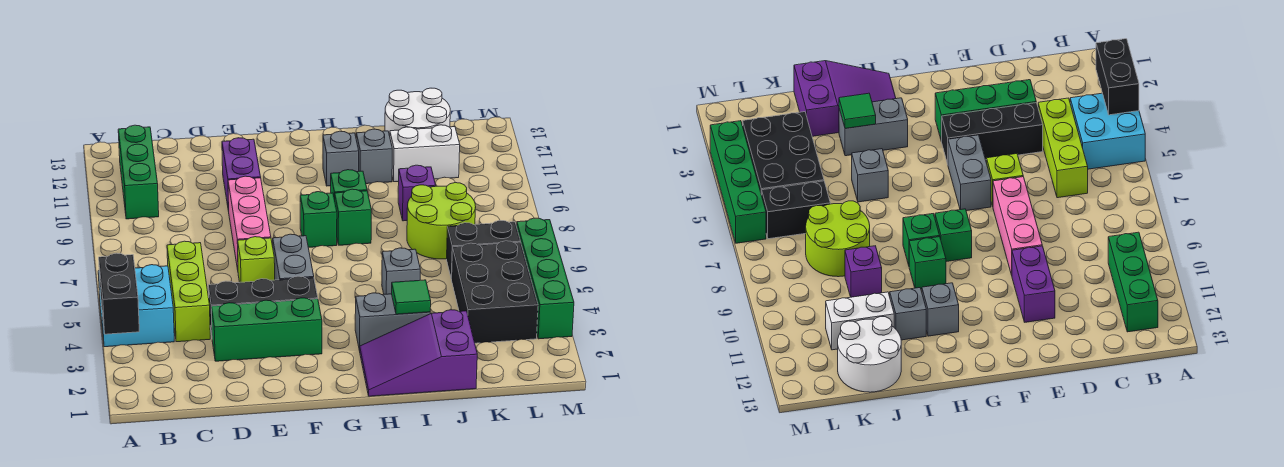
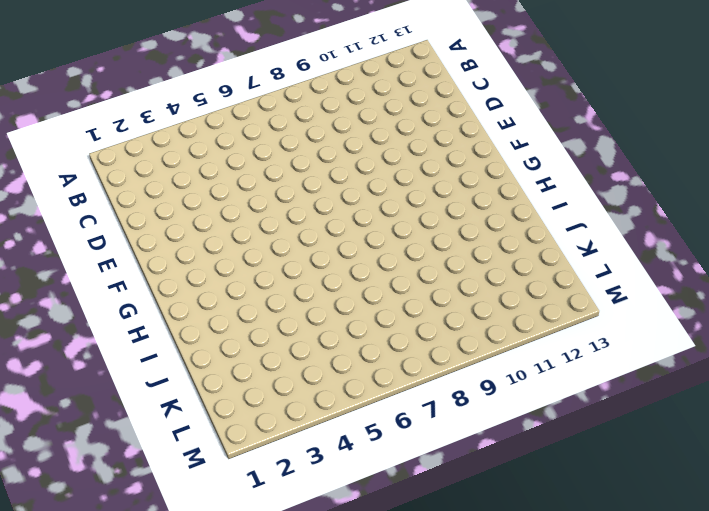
none -> cyan brick A4:B5 level 1
none -> green brick B10:B12 level 1
none -> lime brick C4:C6 level 1

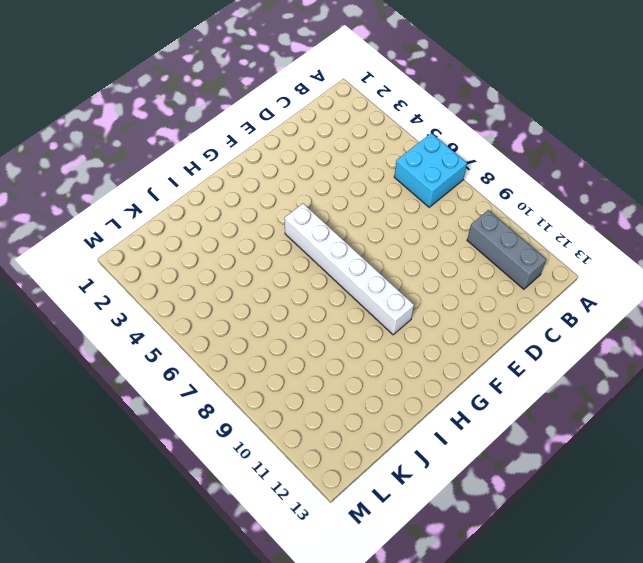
cyan brick A6:B7 level 1 -> cyan brick A4:B5 level 1
grey brick B10:B12 level 1 -> green brick B10:B12 level 1
white brick G5:G10 level 1 -> green brick G8 level 1
none -> lime brick C4:C6 level 1
none -> green brick D3:F3 level 1
none -> black brick D4:F4 level 1

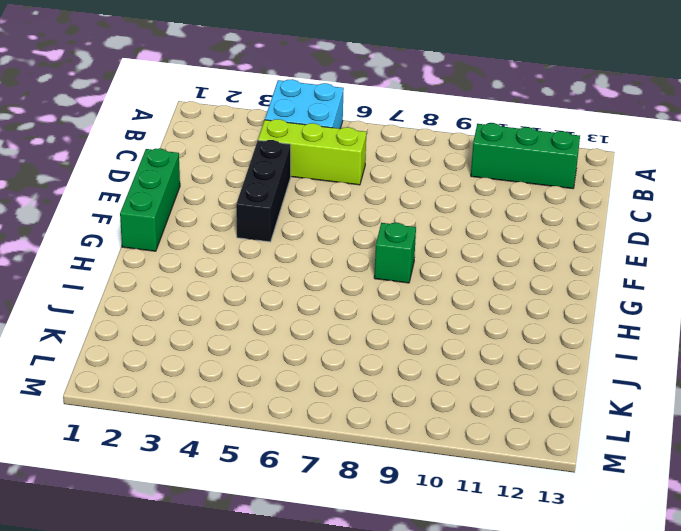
green brick E1:G1 level 1 -> green brick D3:F3 level 1
none -> lime brick E6 level 1
none -> pink brick E7:E9 level 1
none -> purple brick E10:E11 level 1

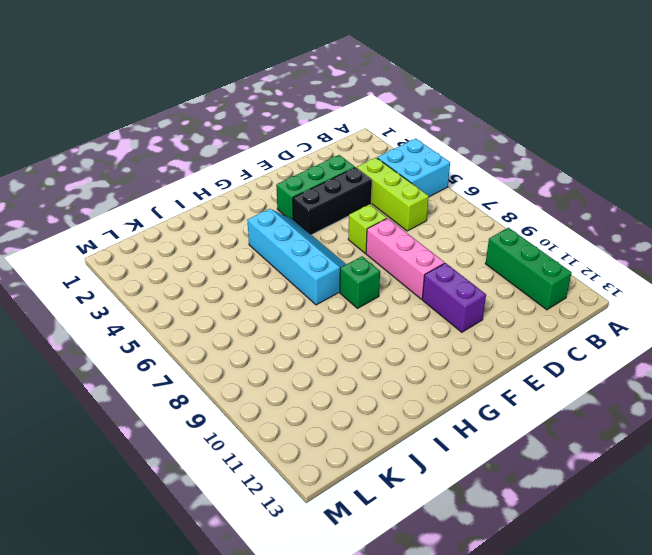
cyan slope G4:H7 level 1 top H -> none
none -> grey brick F5:F6 level 1
none -> purple slope H1:J2 level 1 top J
none -> grey brick H3:I3 level 1

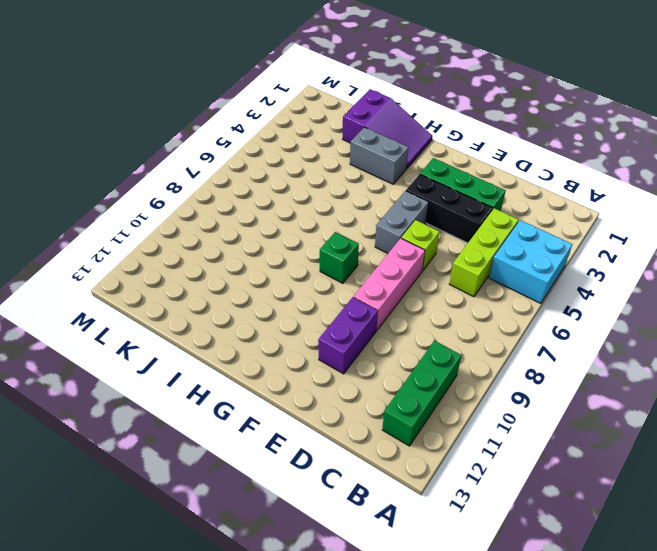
none -> green brick H8 level 1
none -> green brick H9 level 1
none -> grey brick H11 level 1

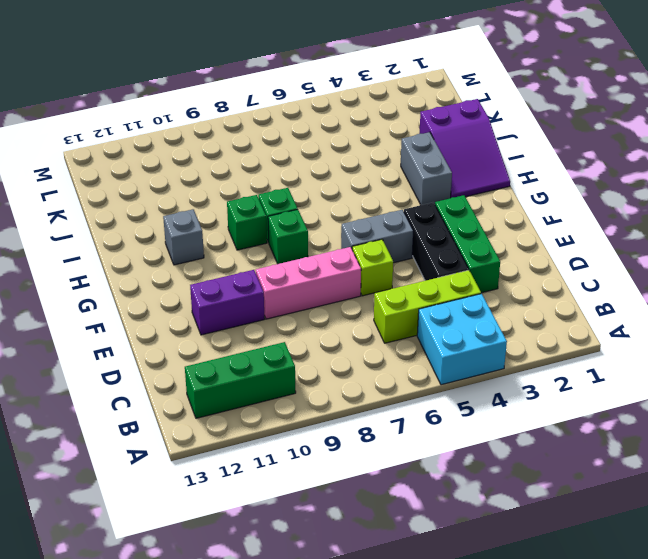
none -> grey brick I5 level 1
none -> grey brick I11 level 1
none -> lime round brick J7:K8 level 1

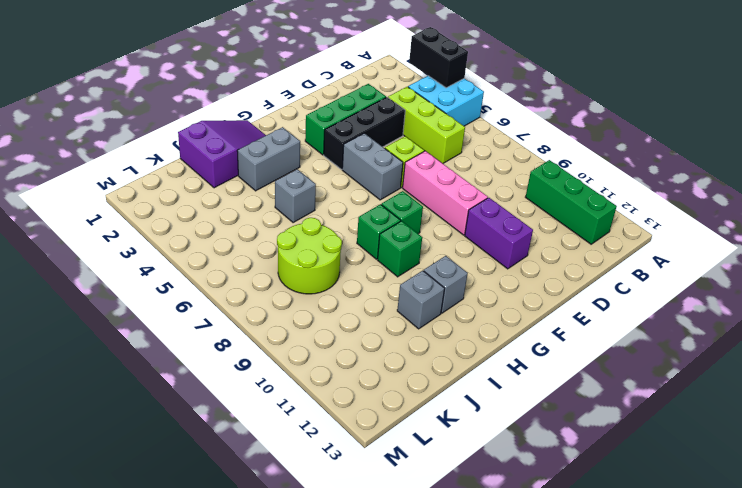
none -> purple brick J9 level 1
none -> white brick J11:K11 level 1
none -> white round brick J12:K13 level 1

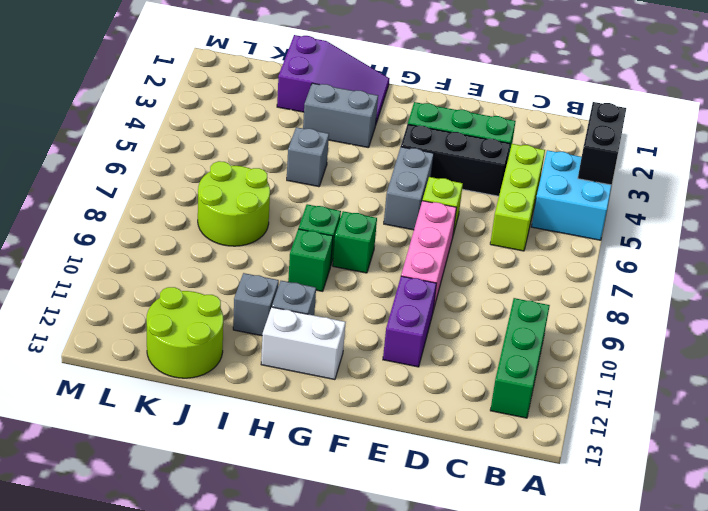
white brick G12:H12 level 1 -> white brick J11:K11 level 1
lime round brick J12:K13 level 1 -> white round brick J12:K13 level 1
none -> purple brick J9 level 1
none -> black brick K3:L5 level 1
none -> black brick K6:L6 level 1

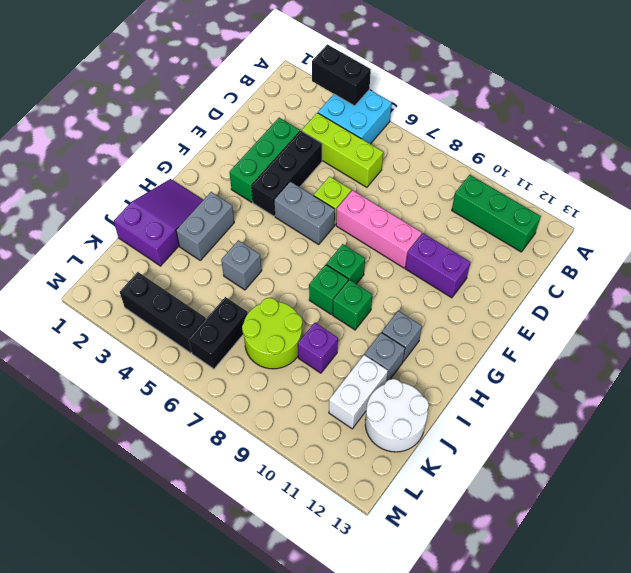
black brick L3:L5 level 1 -> black brick K3:L5 level 1
none -> green brick M3:M6 level 1
none -> green tile I3 level 2

